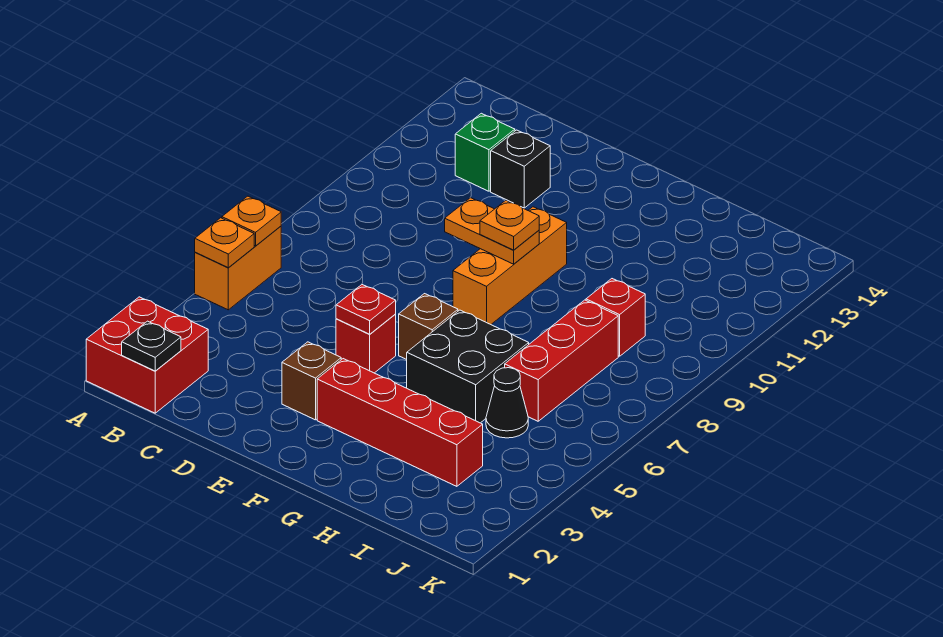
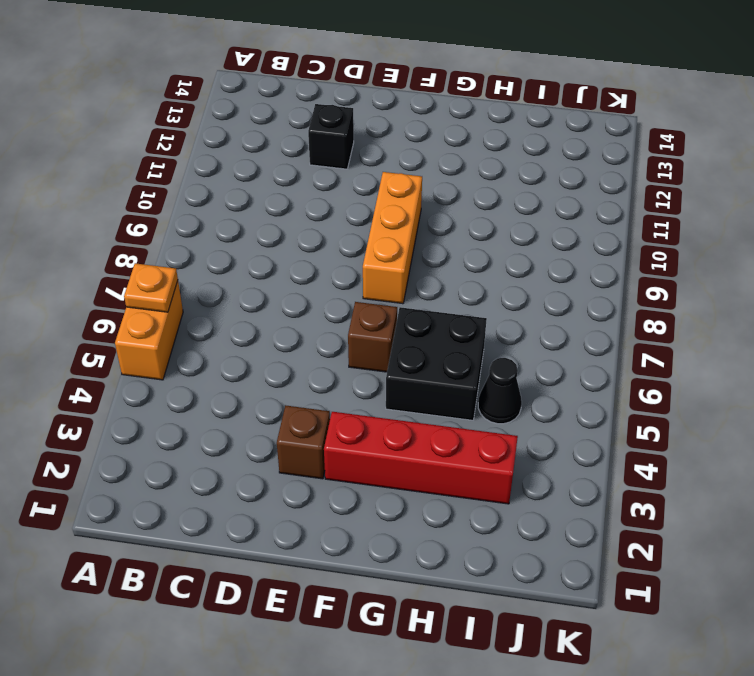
none -> red brick A1:B2 level 1
none -> green brick C12 level 1
none -> red brick E5 level 1

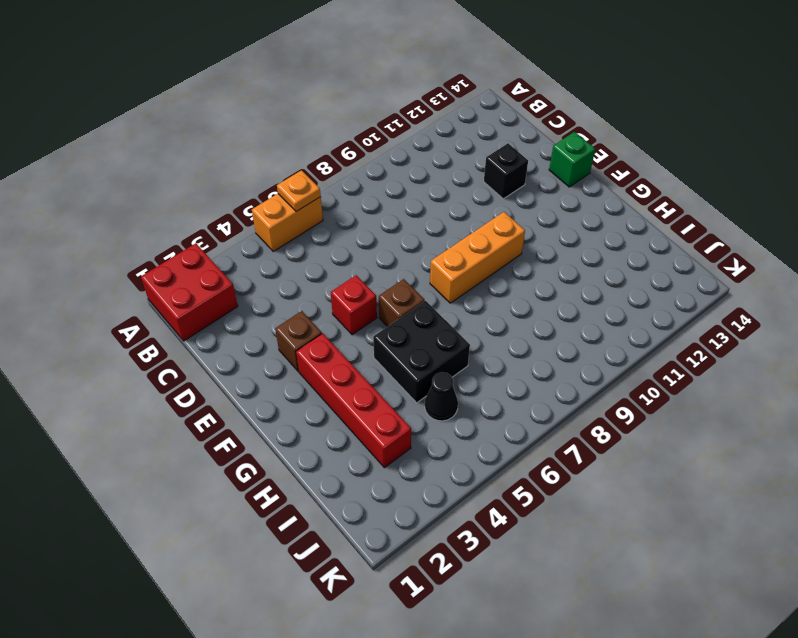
green brick E14 level 1 -> green brick C12 level 1
none -> red brick I6:I8 level 1
none -> red brick I9 level 1
none -> orange plate A5 level 2

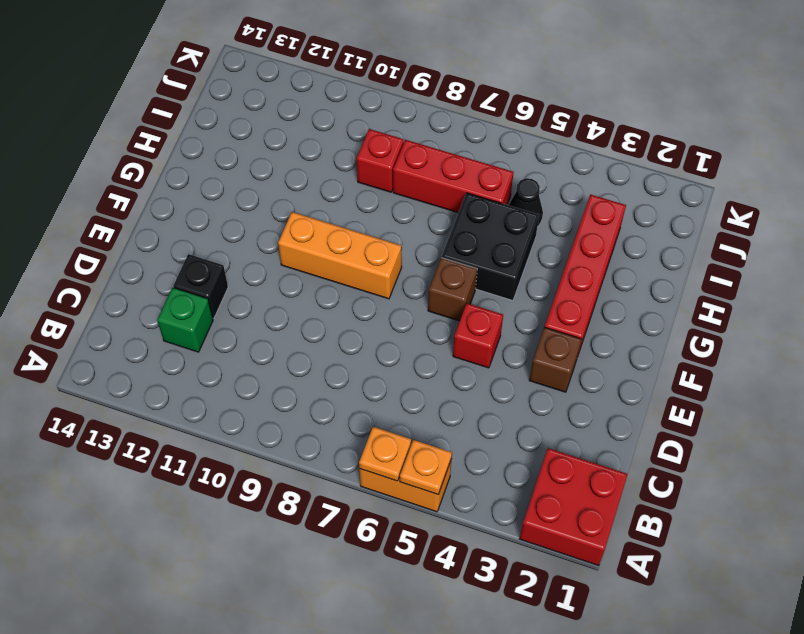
none -> black plate B1 level 2
none -> red plate E5 level 2
none -> orange plate E9:F9 level 2

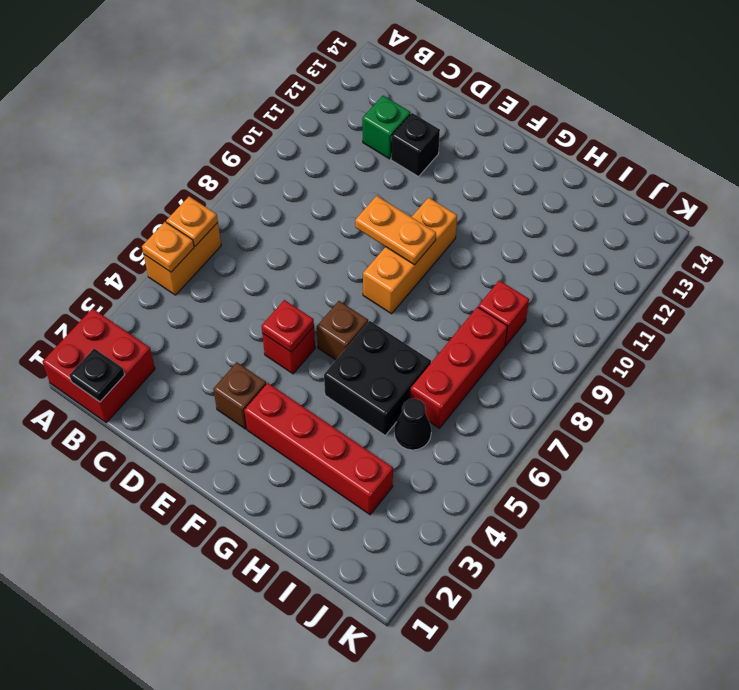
none -> orange plate F9 level 3

